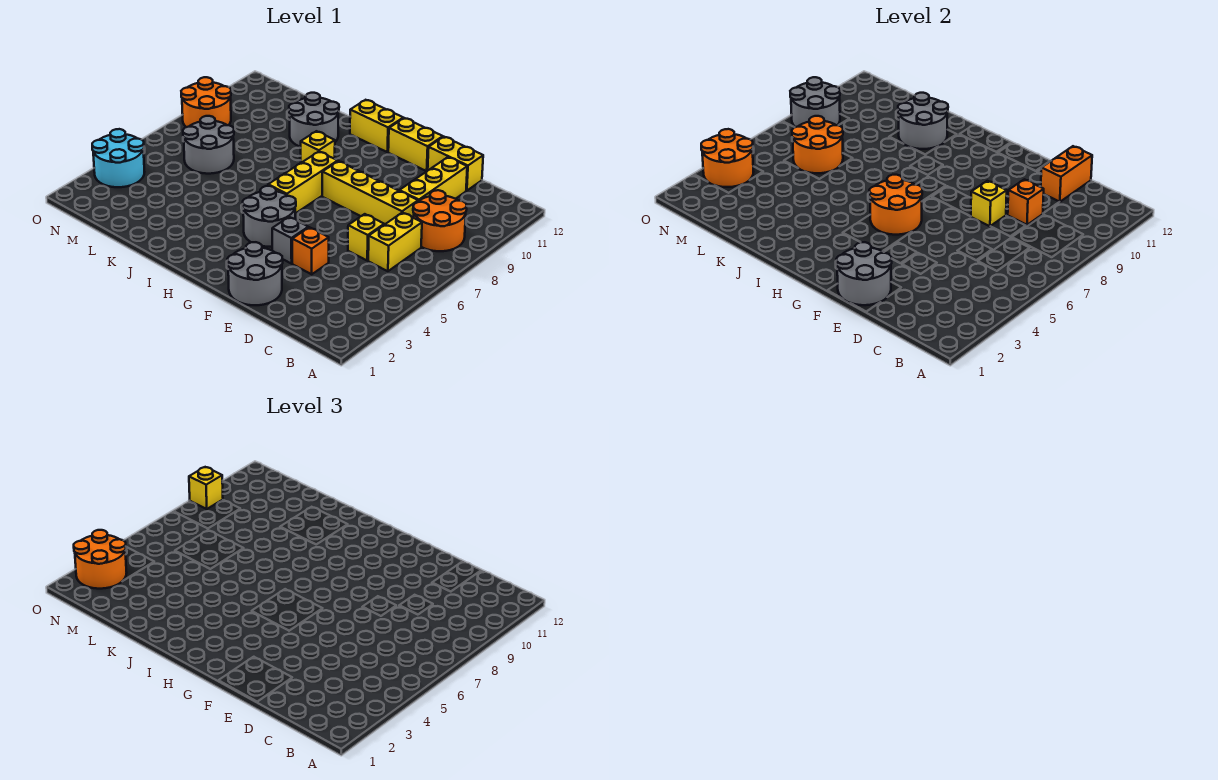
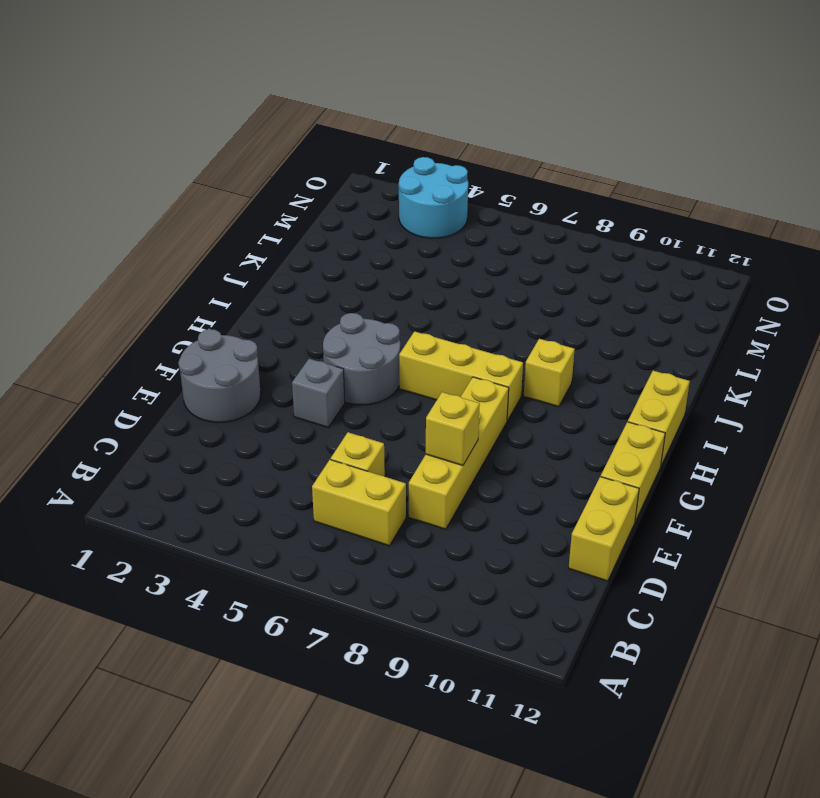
none -> orange round brick B8:C9 level 1
none -> yellow brick D9:D11 level 1
none -> orange brick E4 level 1

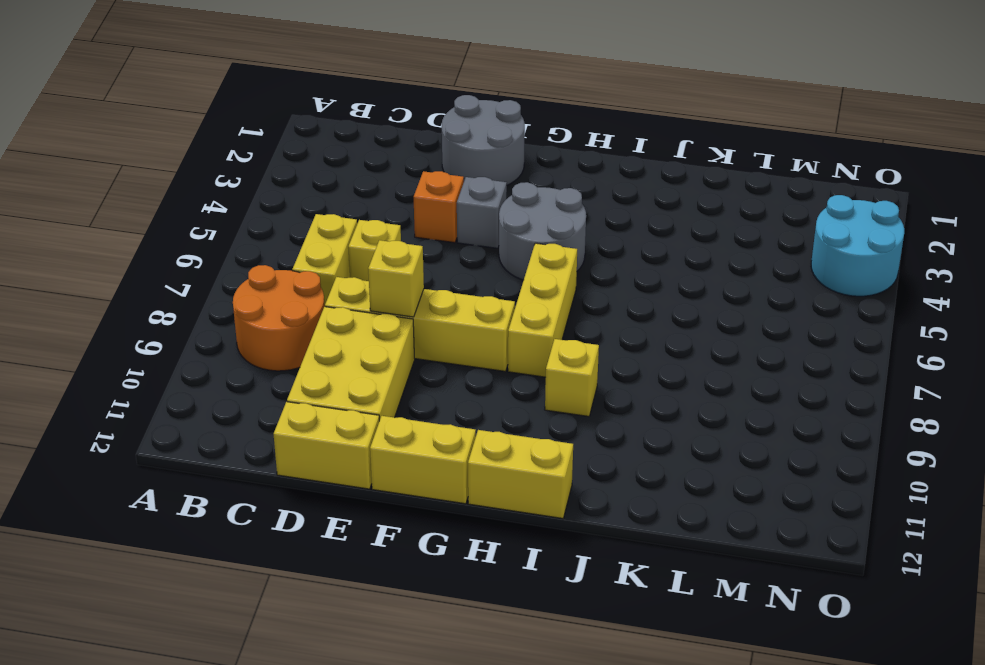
yellow brick D9:E11 level 1 -> yellow brick D9:D11 level 1
none -> grey round brick J10:K11 level 1
none -> grey round brick L6:M7 level 1
none -> orange round brick N8:O9 level 1

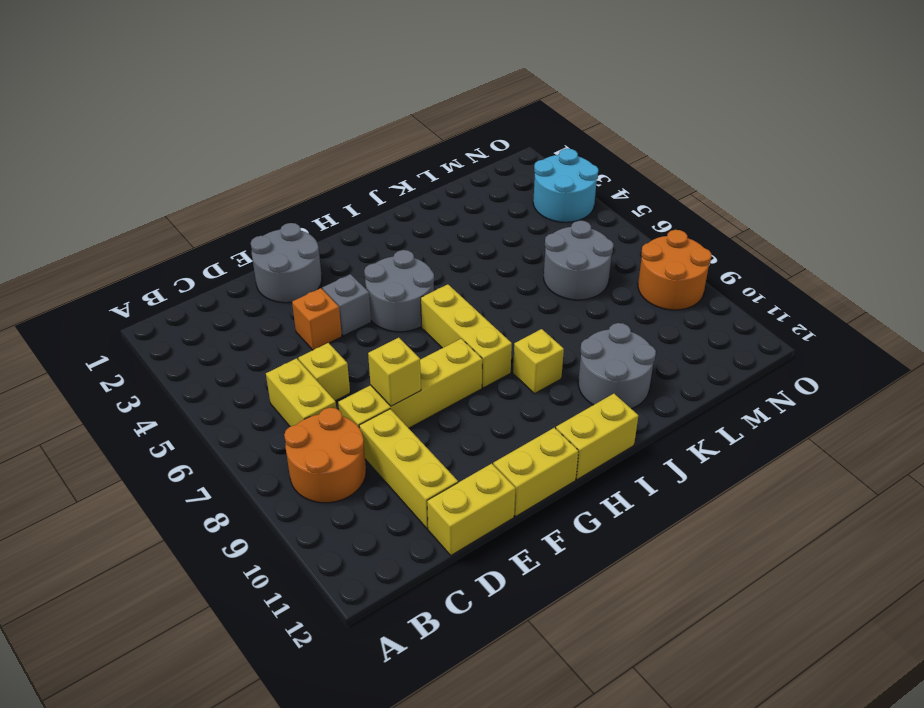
none -> orange brick D9 level 2
none -> orange brick D11:D12 level 2
none -> grey round brick E1:F2 level 2

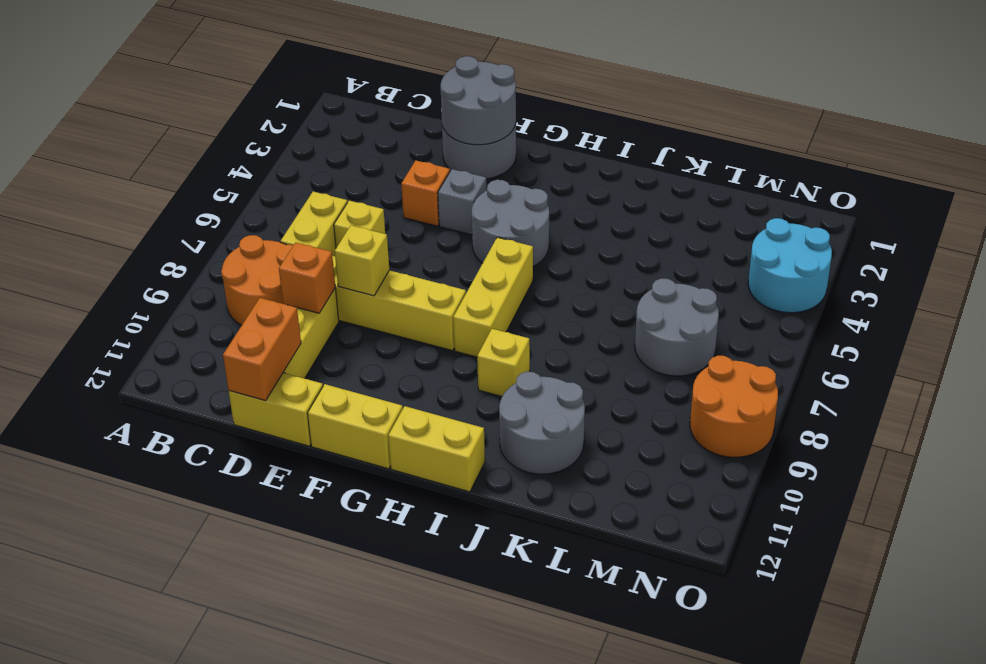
none -> orange round brick G5:H6 level 2
none -> grey round brick J10:K11 level 2
none -> orange round brick L6:M7 level 2

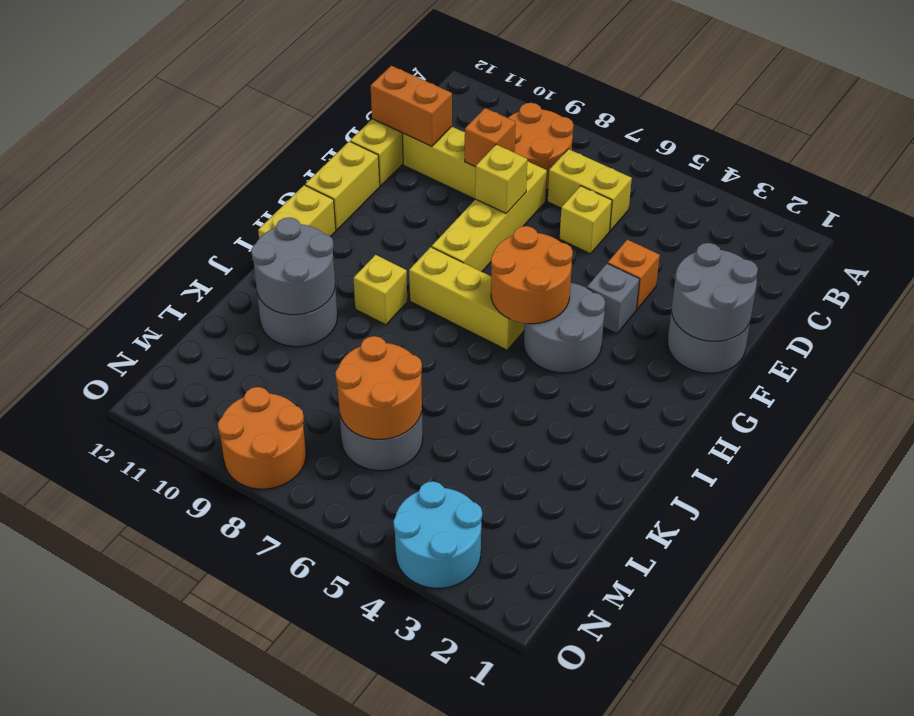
none -> orange round brick N3:O4 level 2
none -> grey round brick N8:O9 level 2
none -> orange round brick N2:O3 level 3

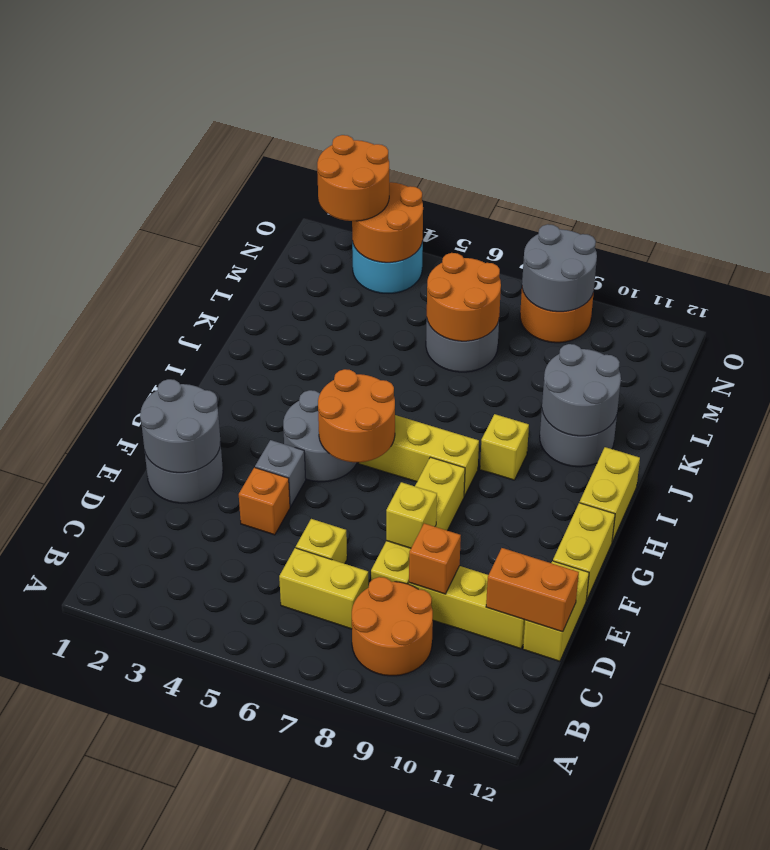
none -> yellow brick O9 level 3

